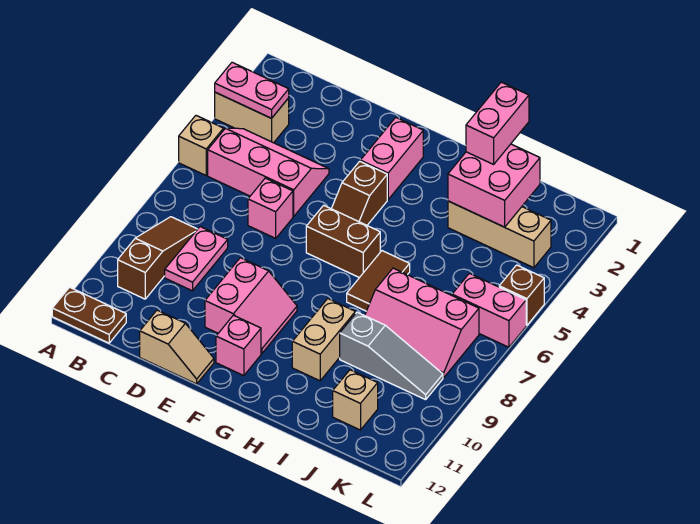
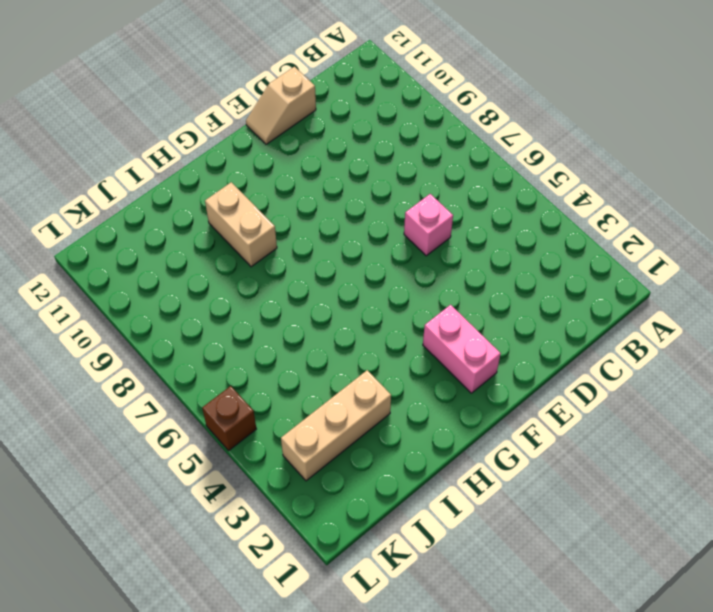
none -> tan brick A3:B3 level 1
none -> tan brick A5 level 1
none -> brown plate A12:B12 level 1

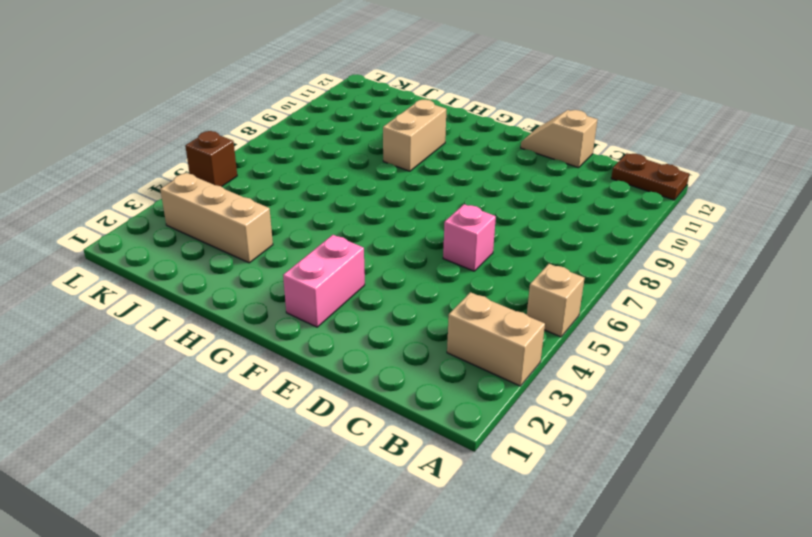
none -> pink slope B4:D5 level 1 top 5
none -> brown slope B8:B10 level 1 top 10
none -> pink plate C8:C9 level 1

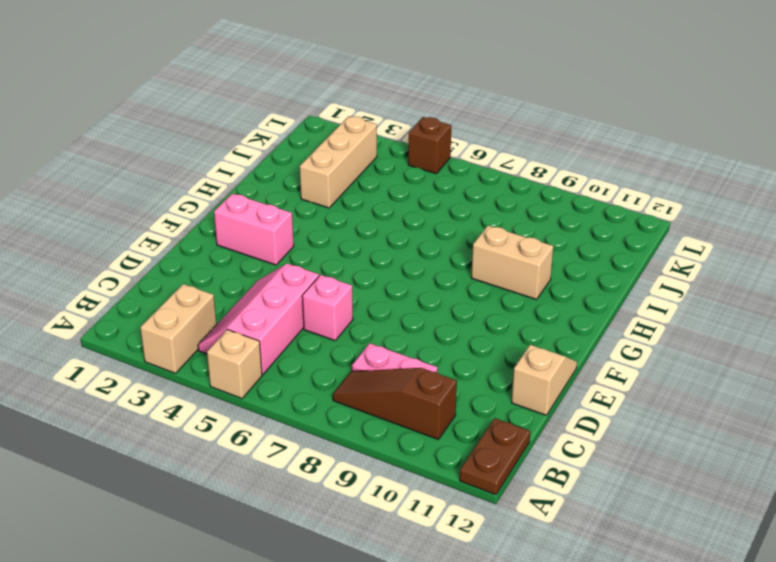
none -> pink slope E9:F10 level 1 top E
none -> brown slope F4:F5 level 1 top 4
none -> brown brick F6:G6 level 1

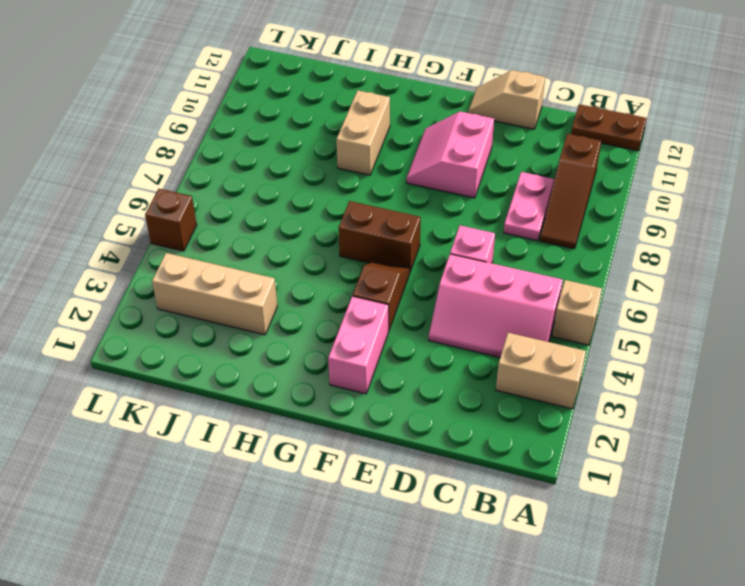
none -> pink brick F11 level 1
none -> brown tile H6:H7 level 1
none -> pink slope I7:K8 level 1 top 7

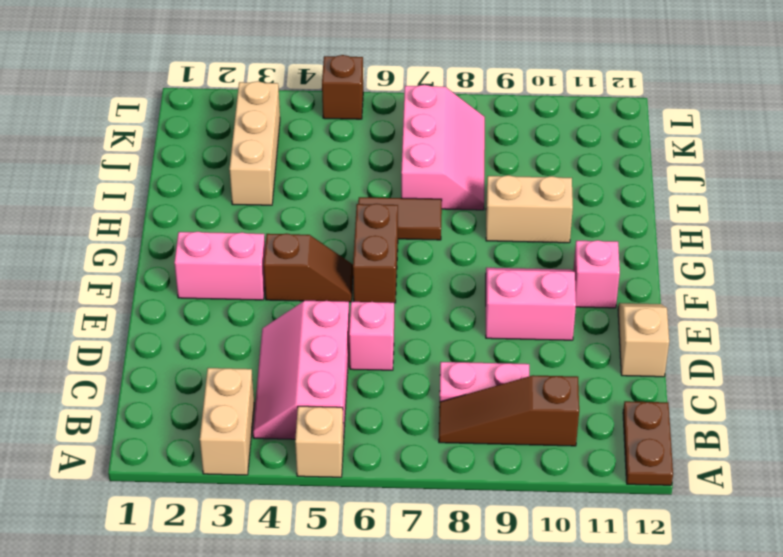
none -> grey slope I9:K9 level 1 top I
none -> tan brick J11 level 1
none -> pink brick K6:L6 level 1

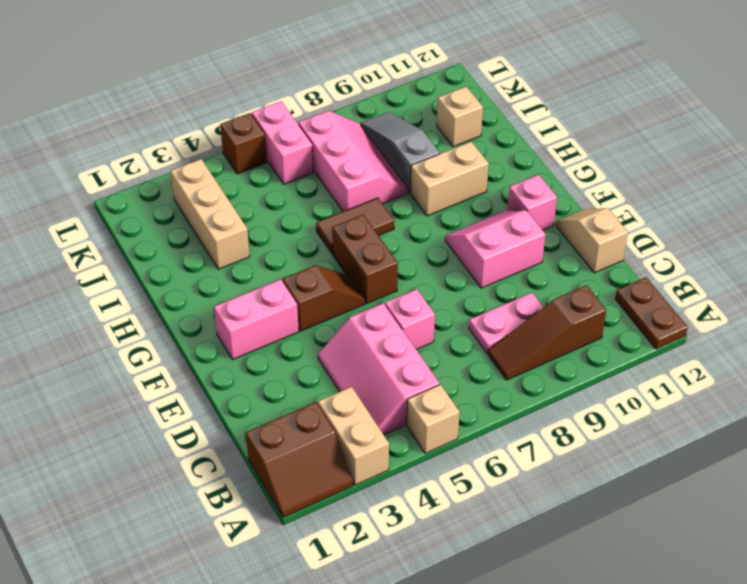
brown slope A1:B2 level 1 top B -> none
none -> pink plate A3:B3 level 2
none -> pink brick I2:J3 level 2
none -> pink brick I1:I2 level 3

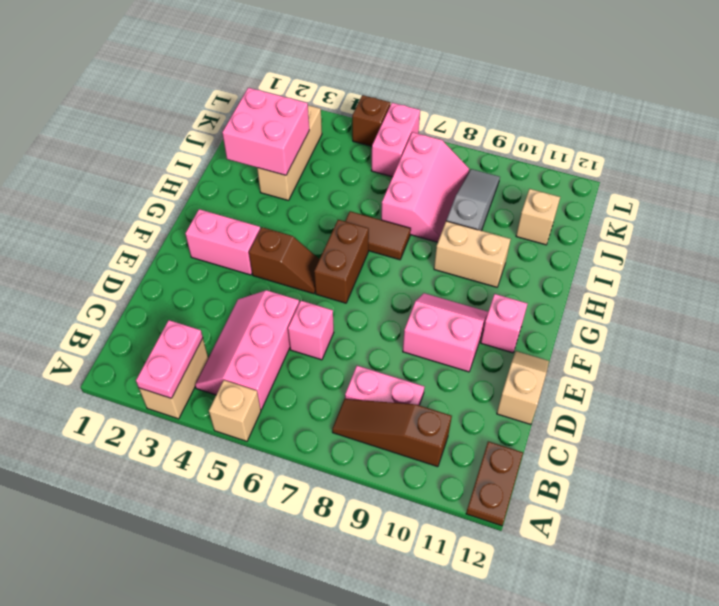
none -> pink brick I1:I2 level 3

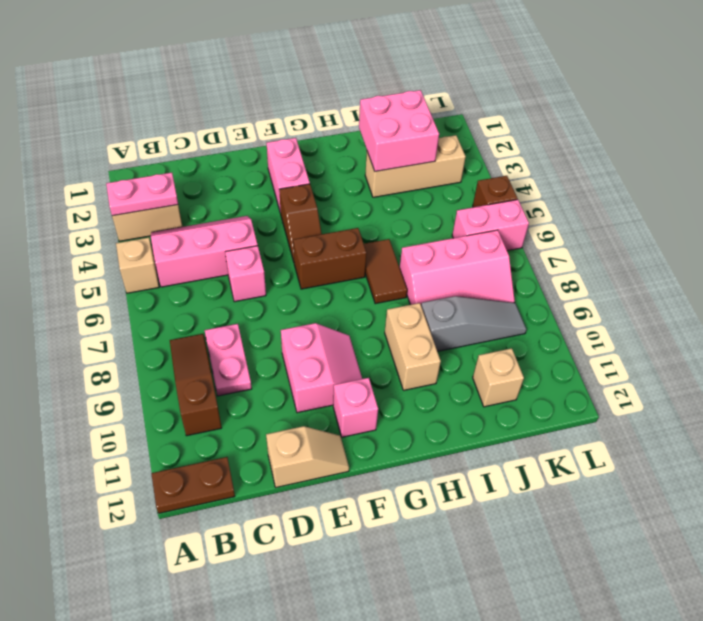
none -> pink brick I1:I2 level 3

